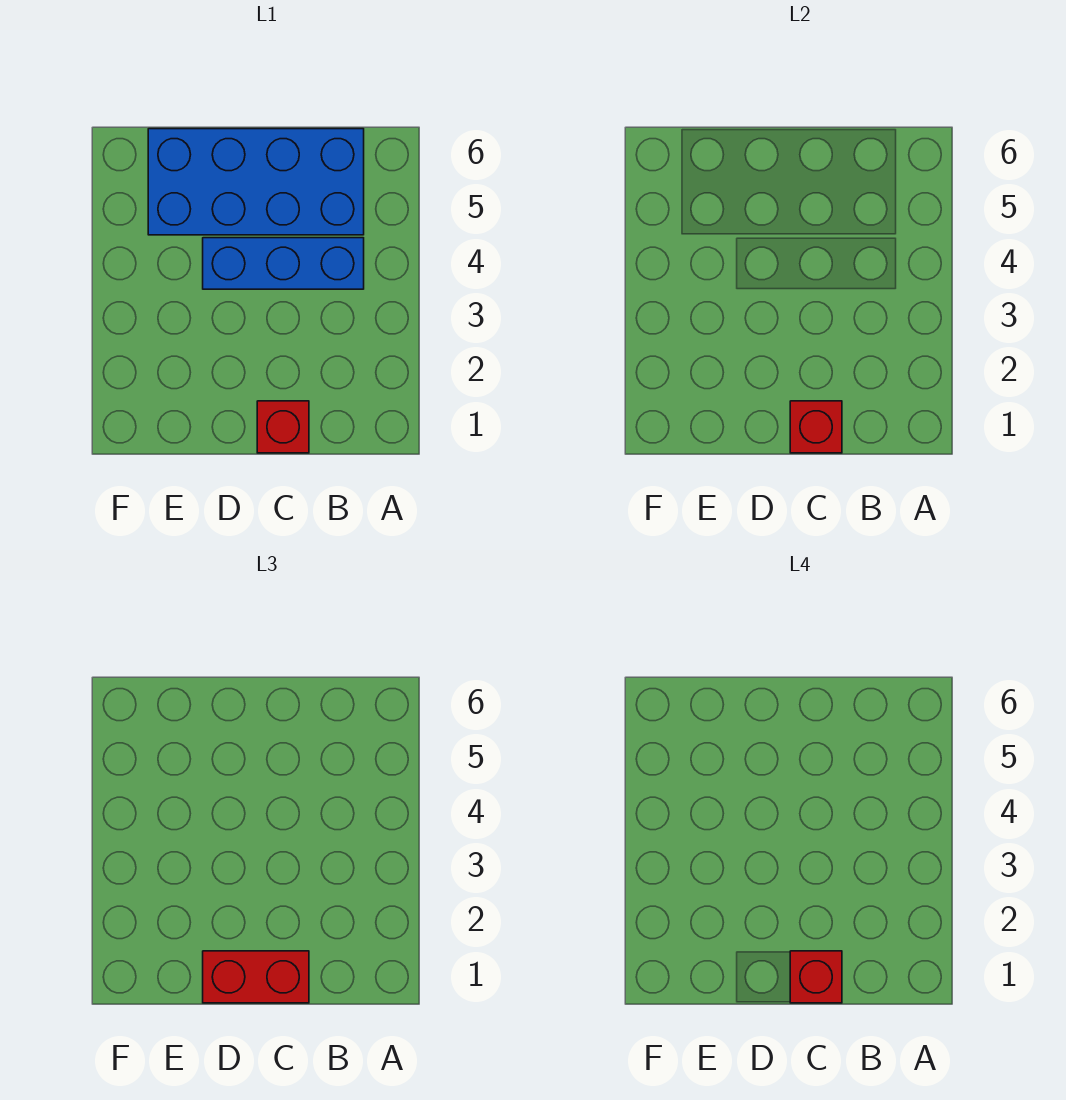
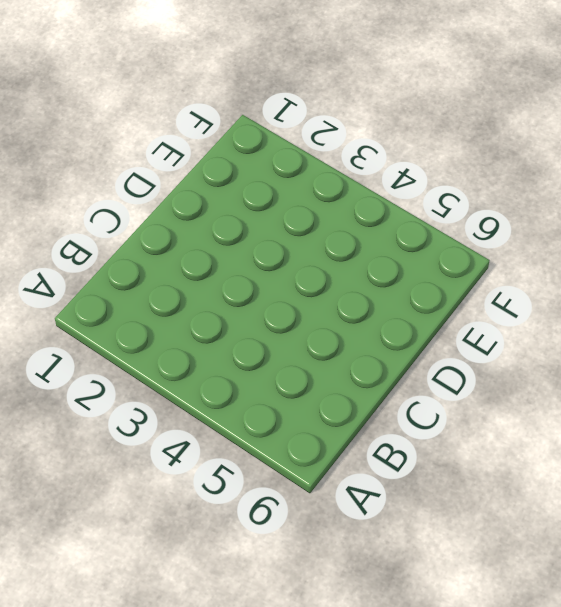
none -> blue brick B4:D4 level 1
none -> blue brick B5:E6 level 1

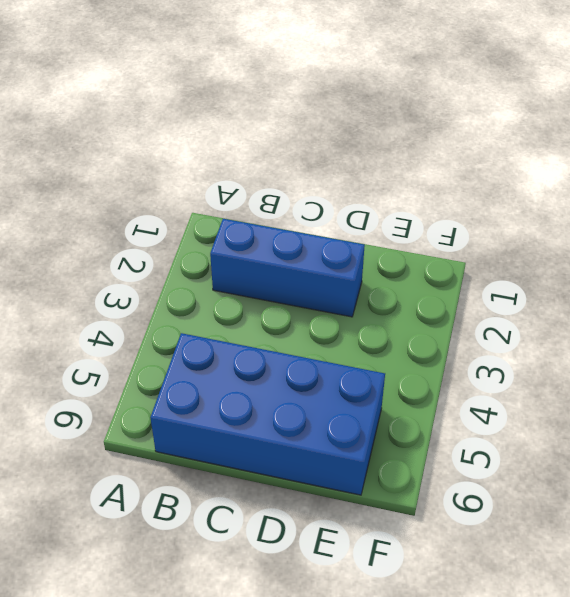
blue brick B2:D2 level 1 -> blue brick B4:D4 level 1
none -> red brick C1 level 1
none -> red brick C1 level 2

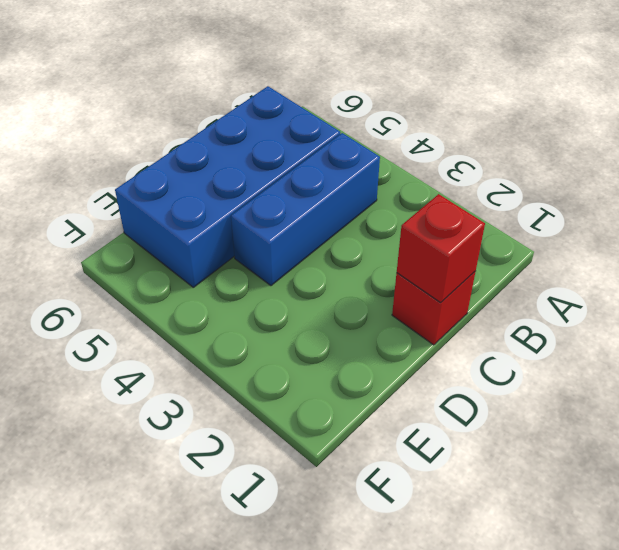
none -> red brick C1:D1 level 3
none -> red brick C1 level 4

